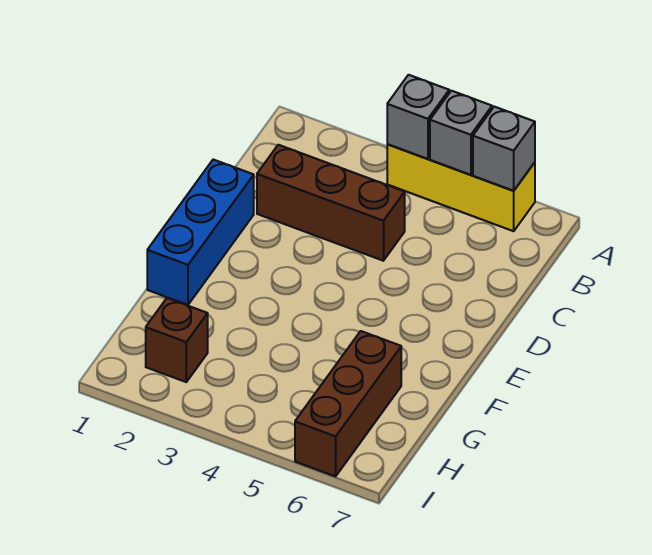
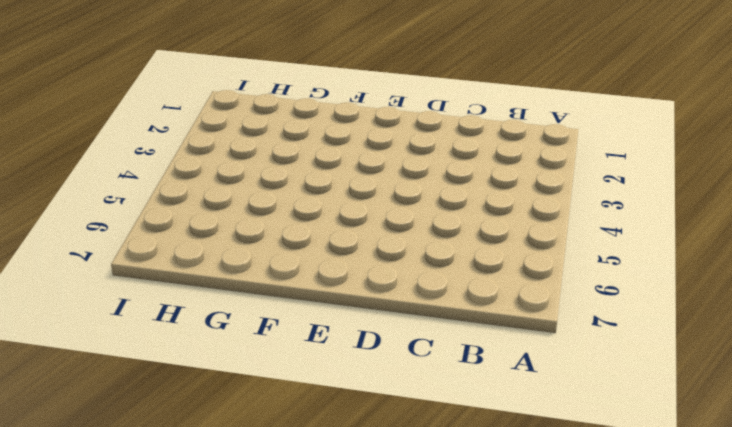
none -> yellow brick A4:A6 level 1
none -> brown brick C2:C4 level 1

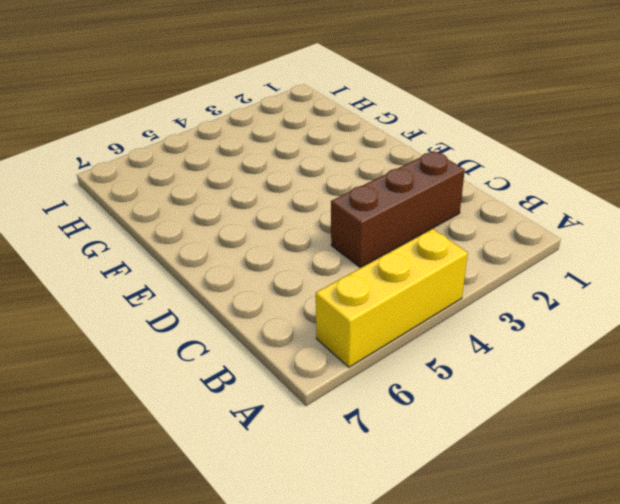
none -> blue brick D1:F1 level 1
none -> brown brick G6:I6 level 1

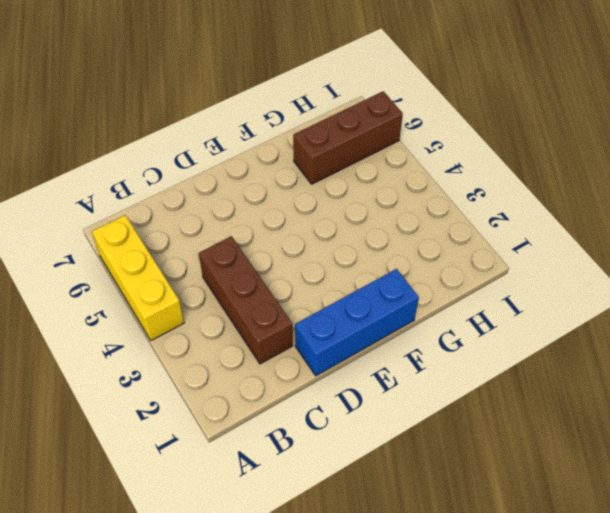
none -> brown brick H2 level 1
none -> grey brick A4 level 2

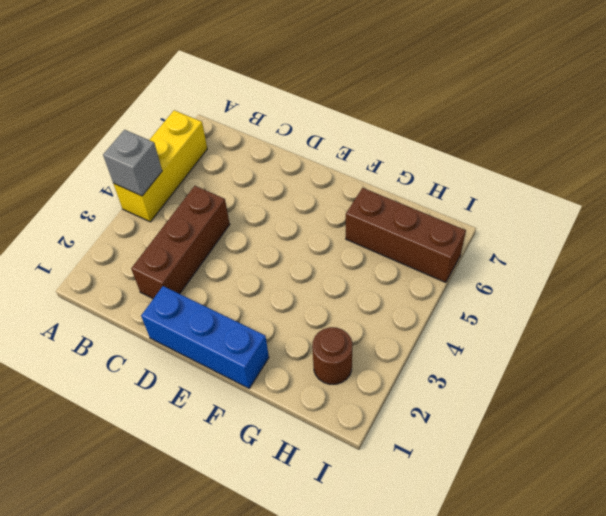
brown round brick H2 level 1 -> brown brick H2 level 1
none -> grey brick A5 level 2
none -> grey brick A6 level 2

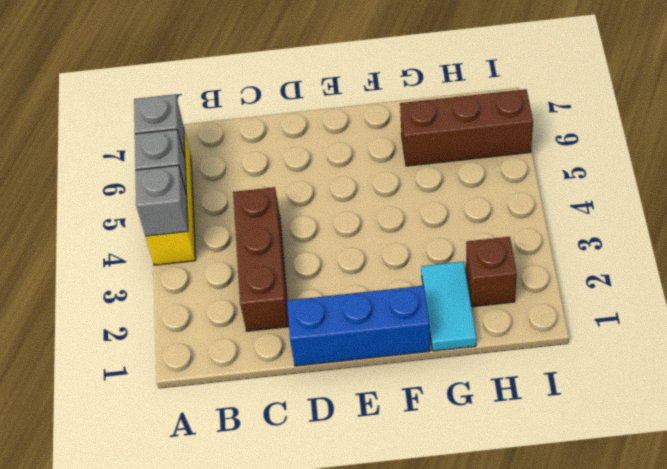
cyan tile G1:G2 level 1 -> none

